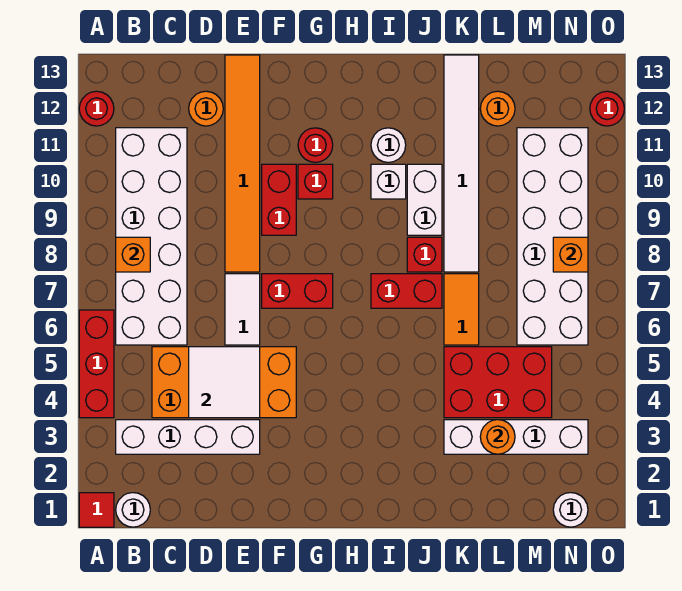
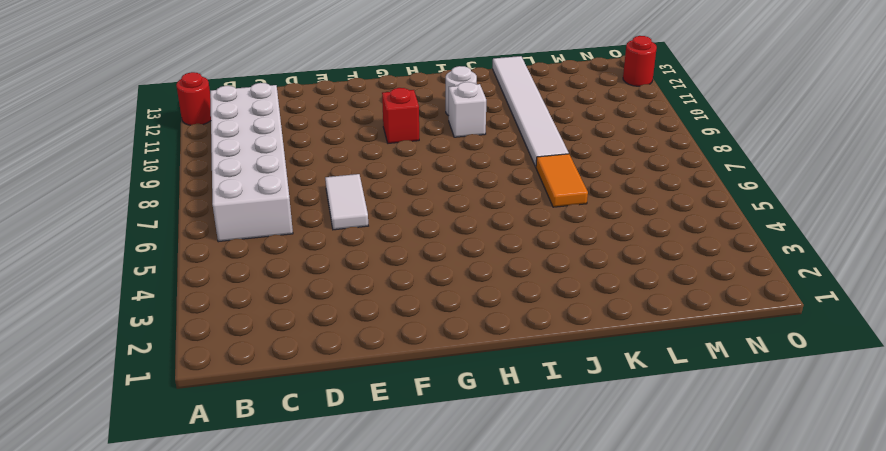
none -> red tile A1 level 1
none -> red brick A4:A6 level 1
none -> white round brick B1 level 1
none -> white brick B3:E3 level 1

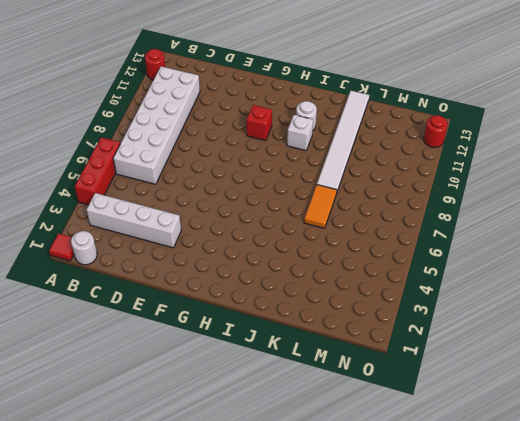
none -> orange brick C4:F5 level 1
none -> orange round brick D12 level 1
none -> white tile E6:E7 level 1
none -> orange tile E8:E13 level 1

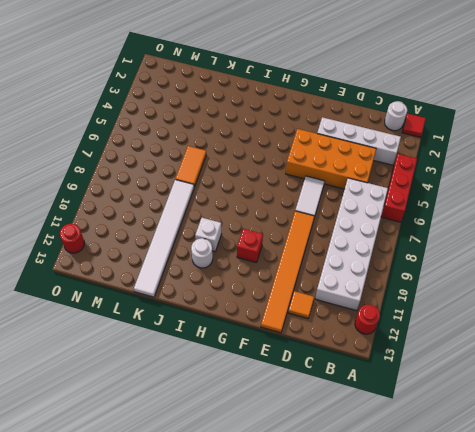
orange tile D12 level 1 -> orange round brick D12 level 1
none -> red brick F7:G7 level 1
none -> red brick F9:F10 level 1
none -> red round brick G11 level 1
none -> red brick I7:J7 level 1

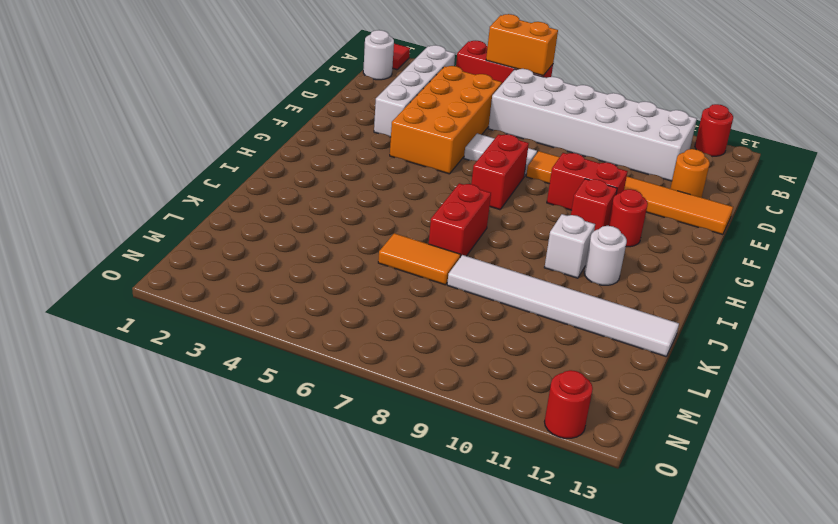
orange brick A5:A6 level 2 -> none
none -> red brick J8 level 1
none -> white brick J9:J10 level 1
none -> white brick K3:N3 level 1
none -> red brick K4:M5 level 1

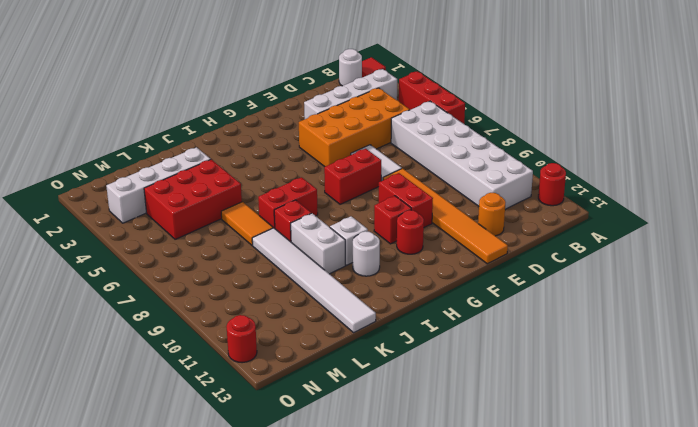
none -> orange round brick L12 level 1
none -> white brick M6:N11 level 1
none -> white round brick N1 level 1
none -> orange brick B8 level 2

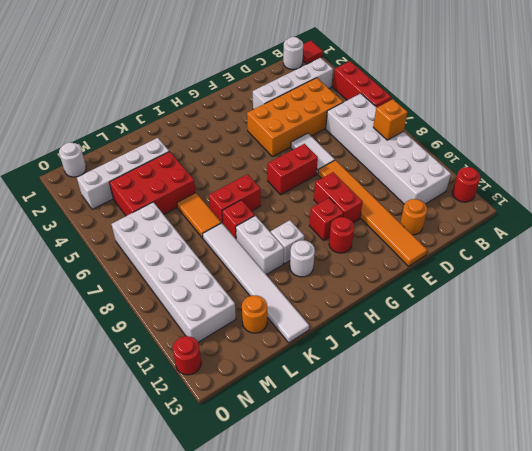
none -> white tile D4:E5 level 2
none -> orange round brick L3 level 2
none -> orange brick N8 level 2

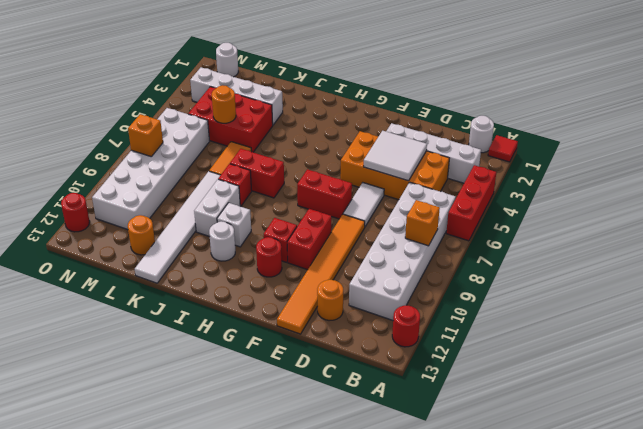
orange round brick L5 level 2 -> orange round brick L3 level 2

